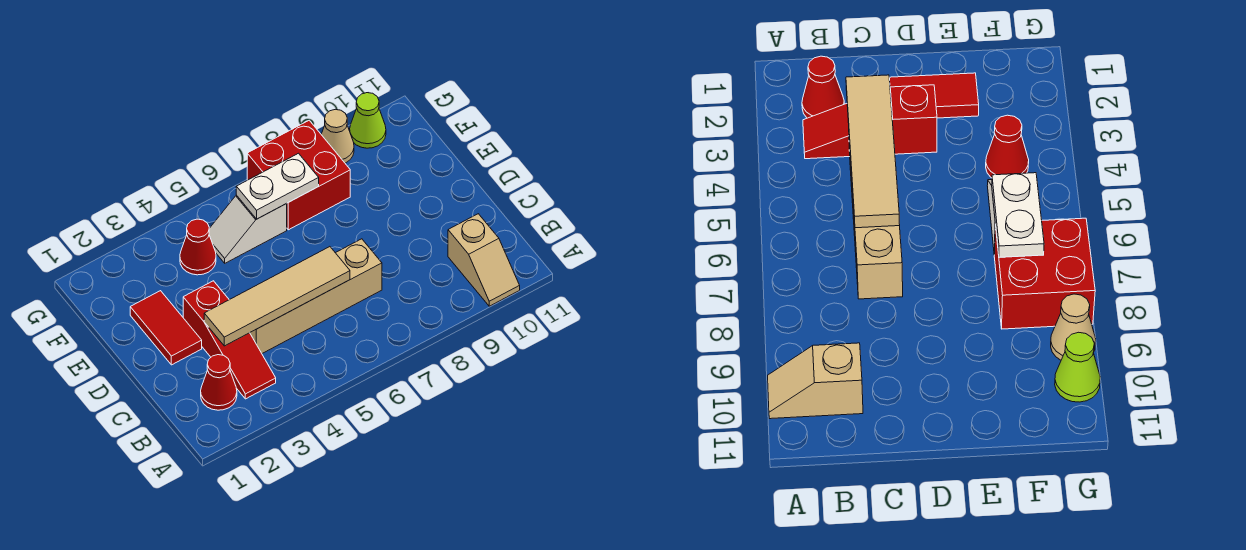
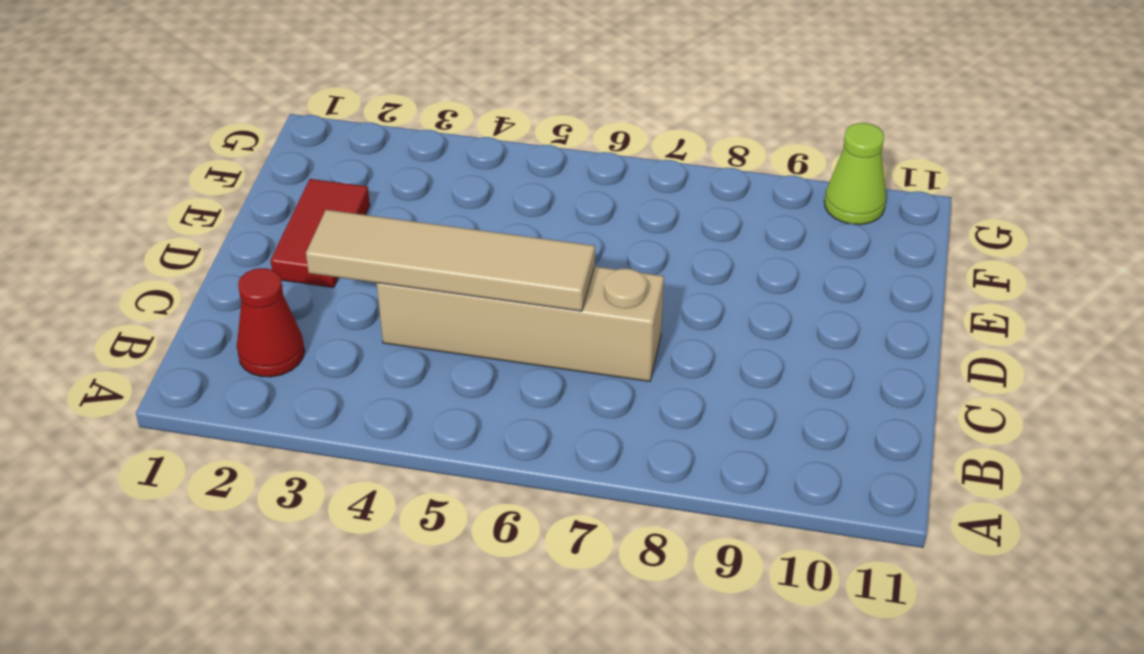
none -> tan slope A10:B10 level 1 top B
none -> red slope B3:D3 level 1 top D
none -> red cone F4 level 1

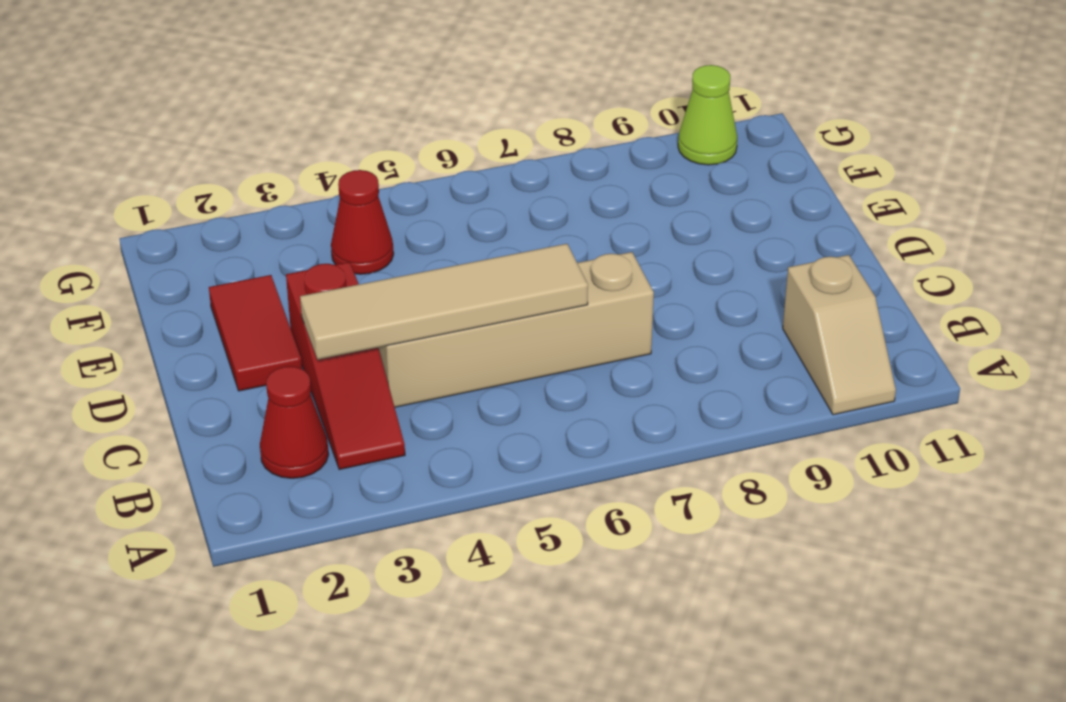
none -> white slope F5:F6 level 1 top 6
none -> red brick F7:G8 level 1
none -> tan cone G9 level 1

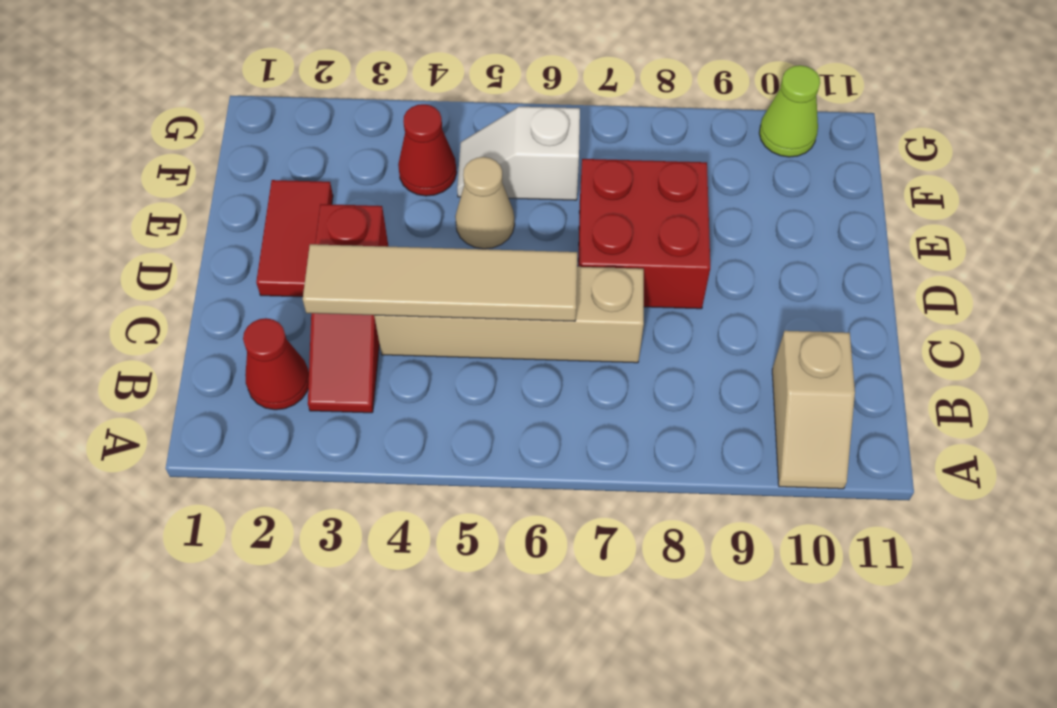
red brick D7:E8 level 1 -> red brick F7:G8 level 1
tan cone E5 level 1 -> tan cone G9 level 1
none -> white plate F6:F7 level 2

